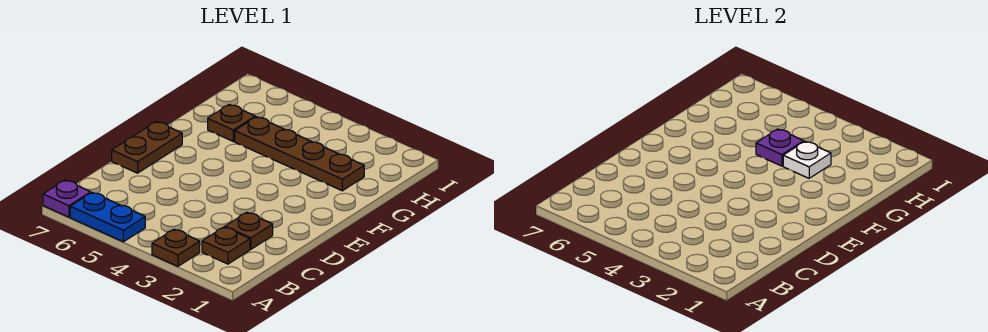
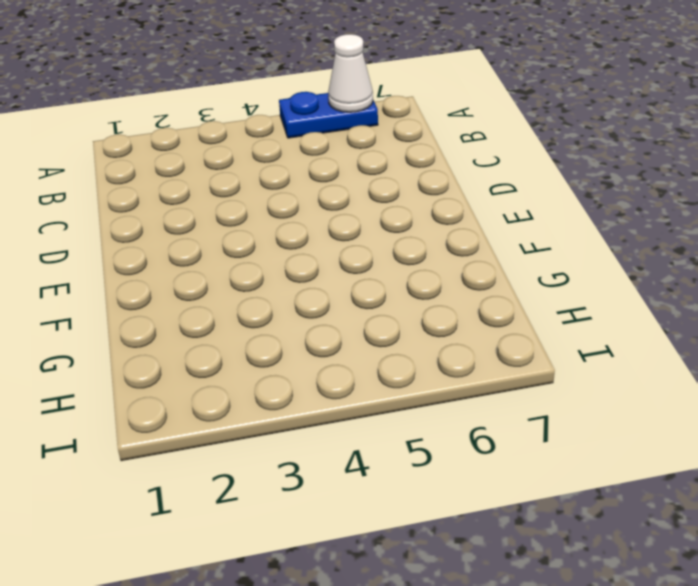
white cone A6 level 2 -> none
none -> brown plate A3 level 1
none -> purple plate A7 level 1

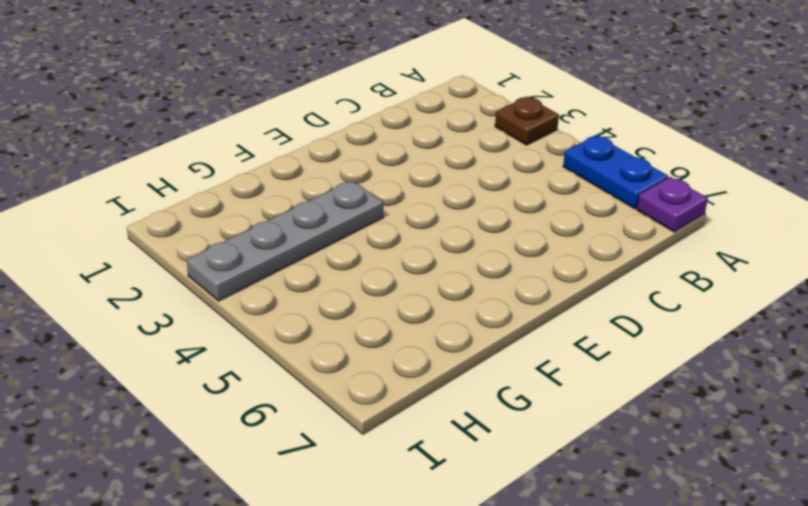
grey plate F3:I3 level 1 -> brown plate G2:G5 level 1
none -> brown plate B2 level 1
none -> brown plate C2 level 1

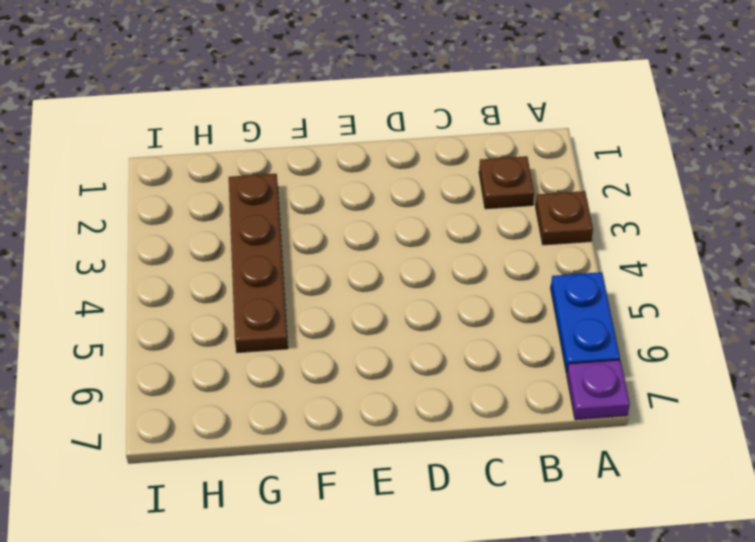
none -> brown plate C2 level 1
none -> brown plate D7:E7 level 1

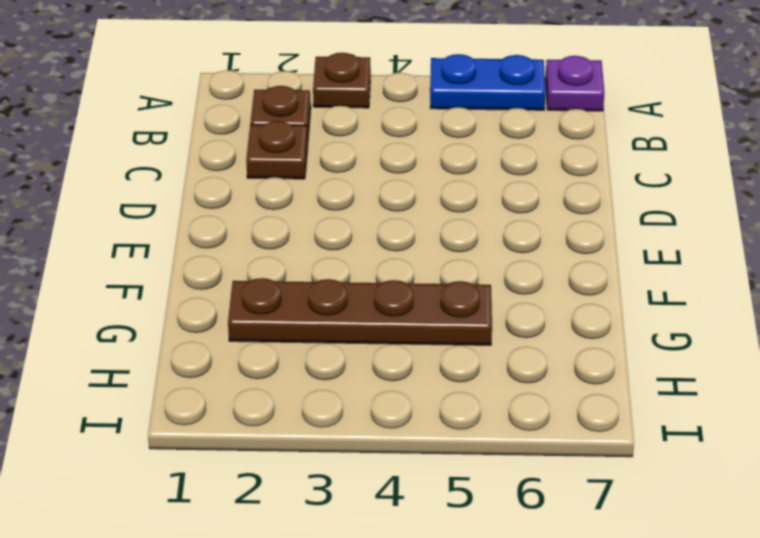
none -> brown plate D7:E7 level 1
none -> brown plate G6 level 1

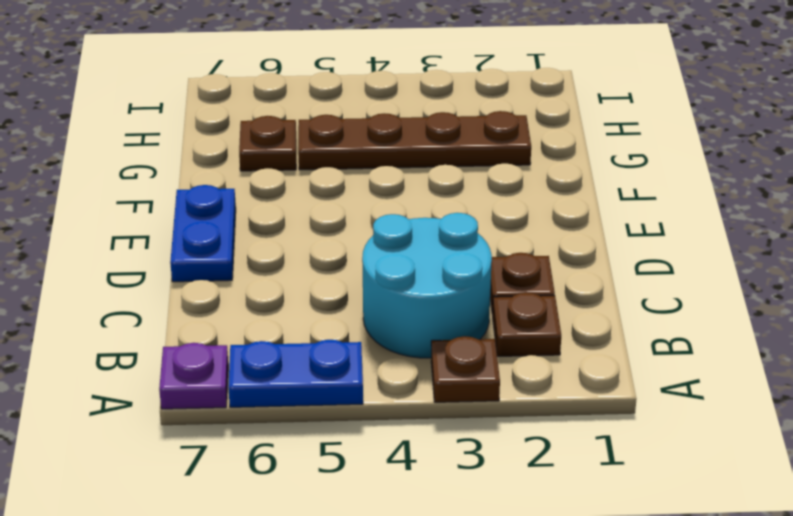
cyan round brick B3:C4 level 1 -> none
blue plate D7:E7 level 1 -> brown plate D7:E7 level 1
none -> white plate G3 level 2
none -> purple plate G4 level 2

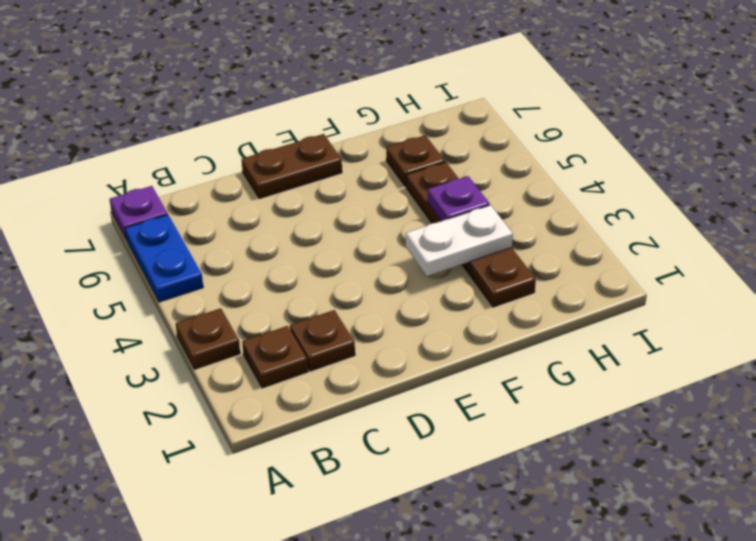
white plate F3:G3 level 2 -> white plate G3 level 2

